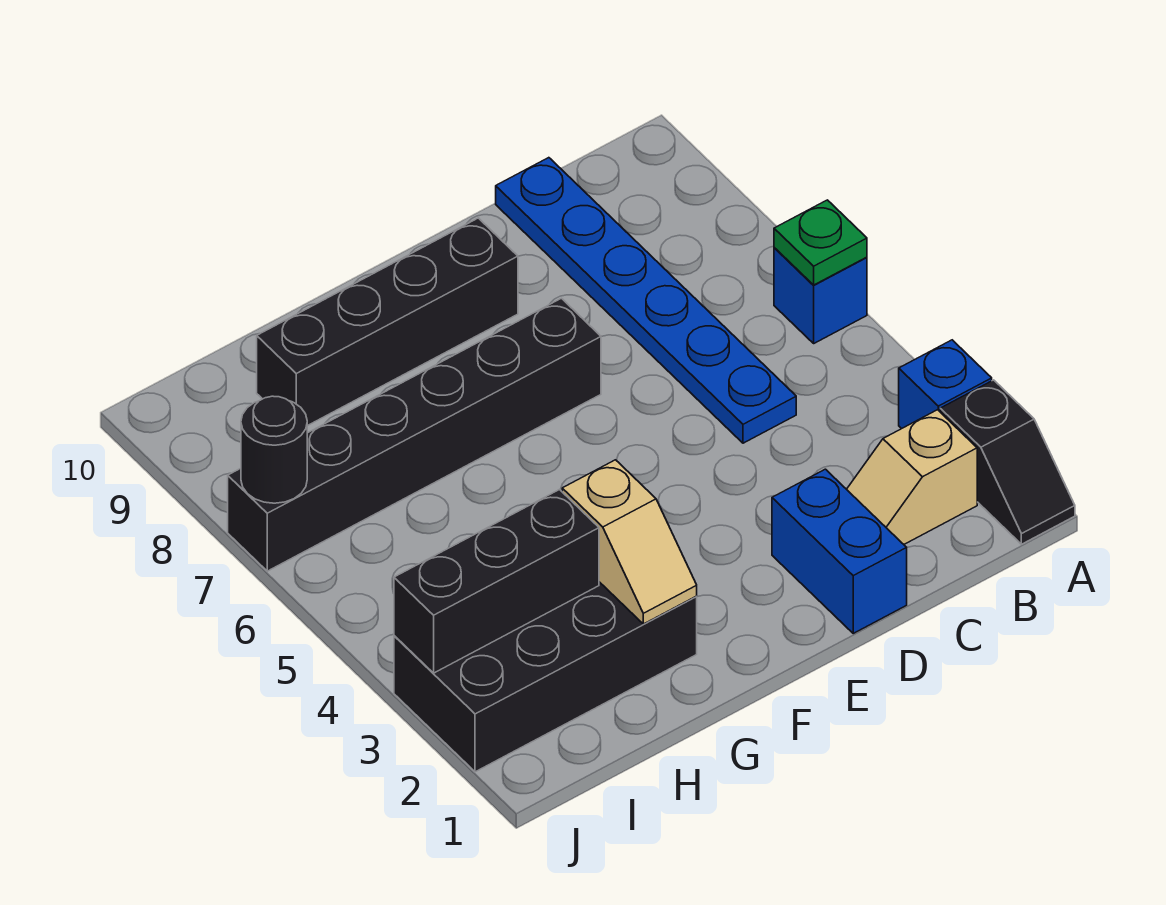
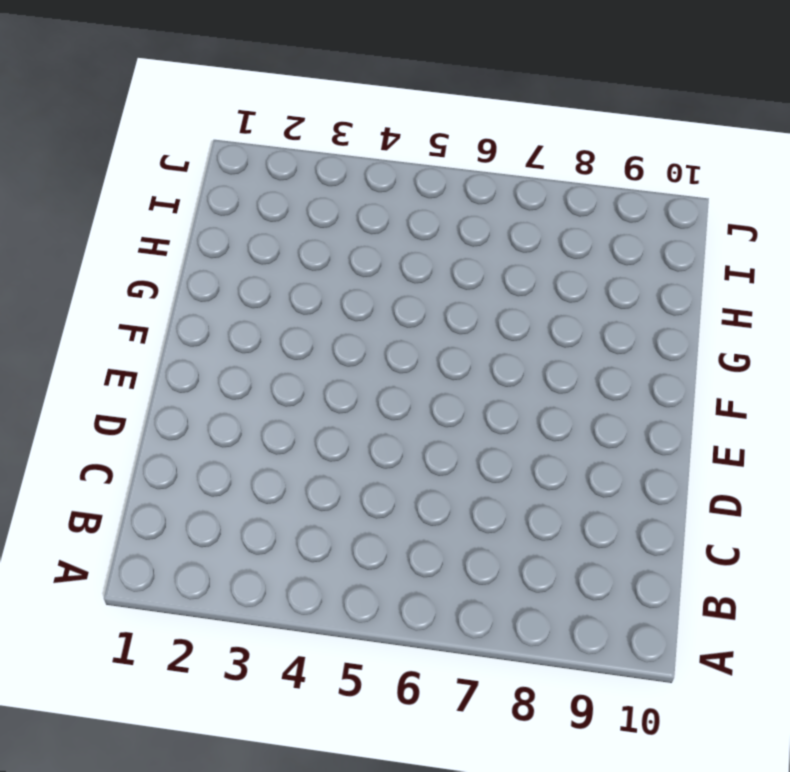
none -> black slope A1:A2 level 1 top 2
none -> blue brick A3 level 1
none -> blue brick A6 level 1

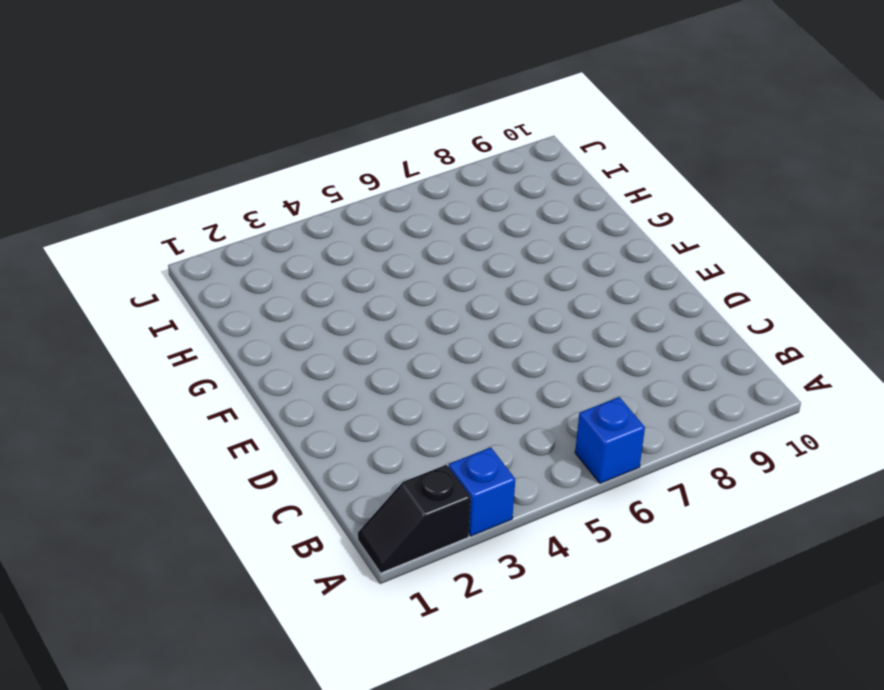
none -> tan slope B2:C2 level 1 top B
none -> blue plate C5:C10 level 1
none -> blue brick D1:D2 level 1

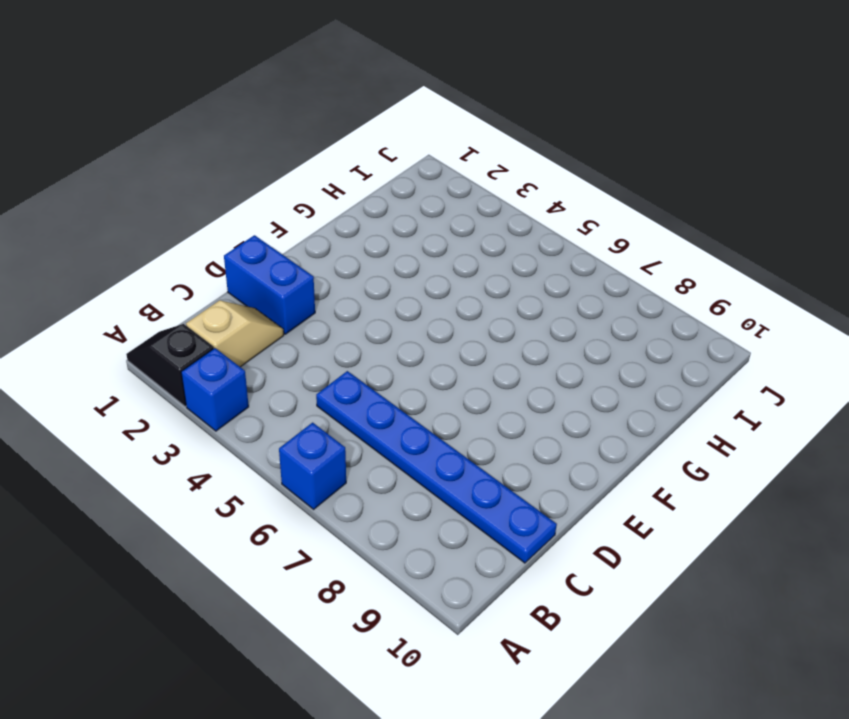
none -> black brick E7:J7 level 1
none -> black brick E9:H9 level 1
none -> black brick G2:J3 level 1

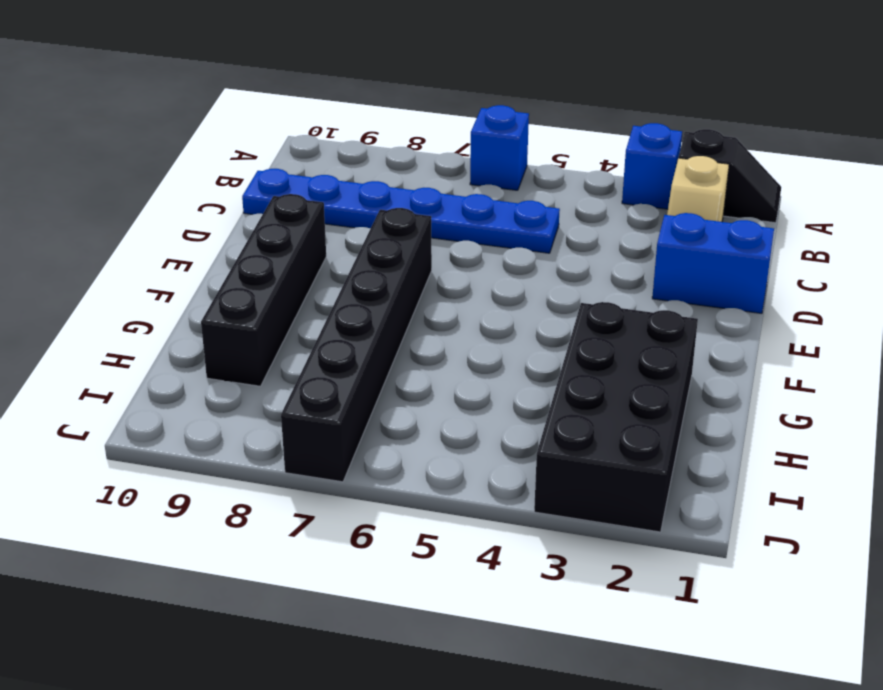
none -> green plate A6 level 2
none -> tan slope G2:G3 level 2 top 3
none -> black brick H3:J3 level 2

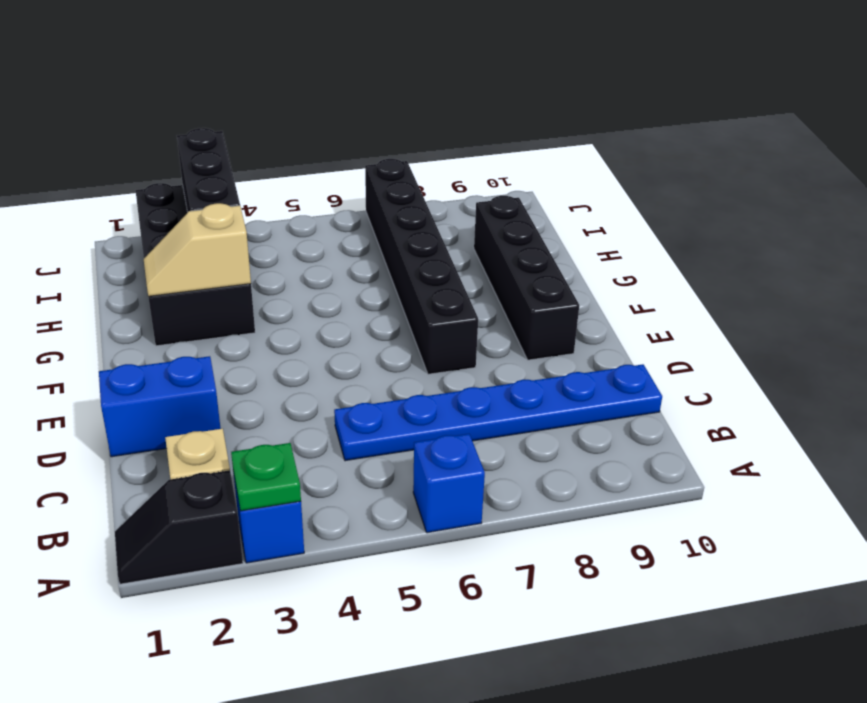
green plate A3 level 2 -> green plate A6 level 2
none -> black round brick J7 level 2

